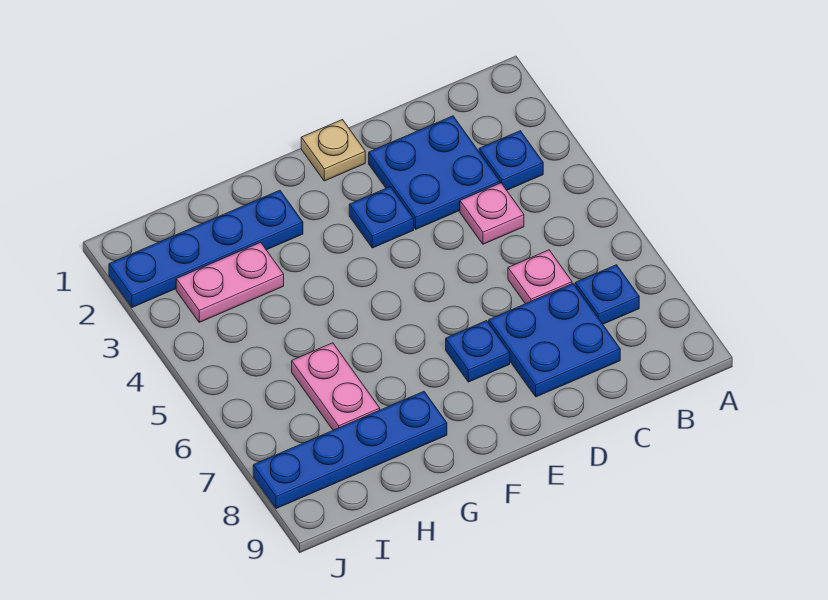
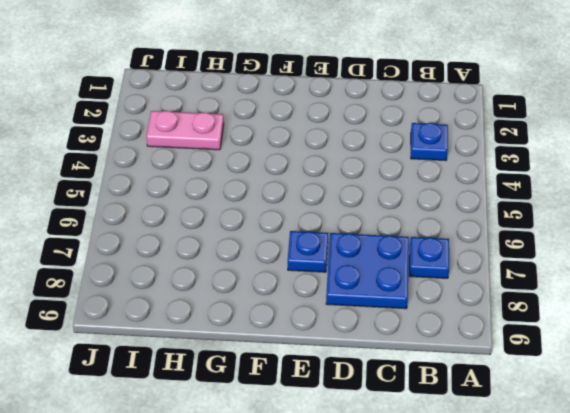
none -> blue plate C2:D3 level 1
none -> pink plate C4 level 1
none -> pink plate C6 level 1

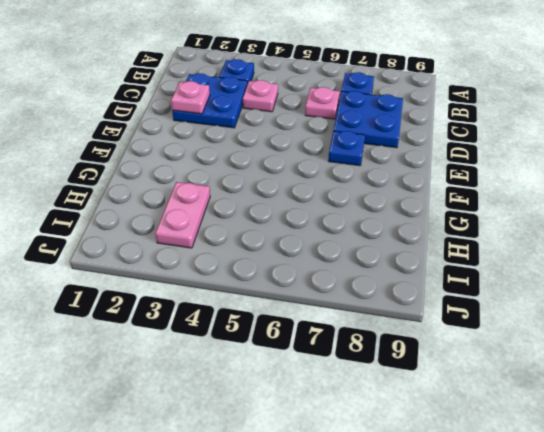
pink plate D2 level 2 -> none
none -> tan plate E1 level 1
none -> blue plate E3 level 1
none -> blue plate G2:J2 level 1

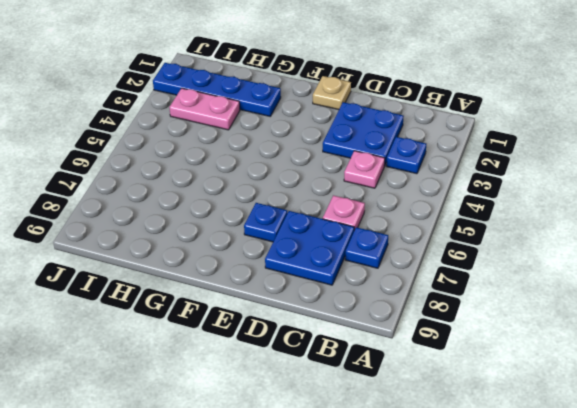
none -> blue plate E3 level 1
none -> blue plate G8:J8 level 1
none -> pink plate H6:H7 level 1

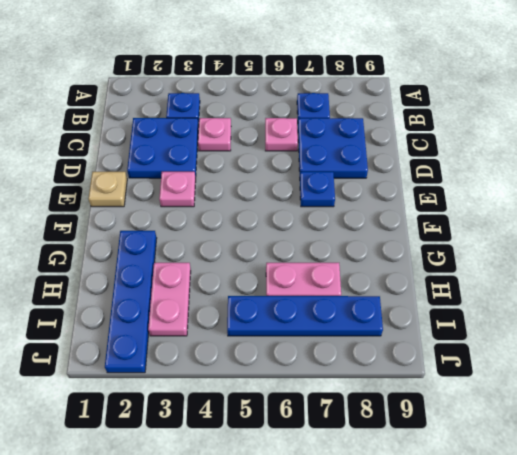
pink plate E3 level 1 -> blue plate E3 level 1
blue plate I5:I8 level 1 -> blue plate G8:J8 level 1

